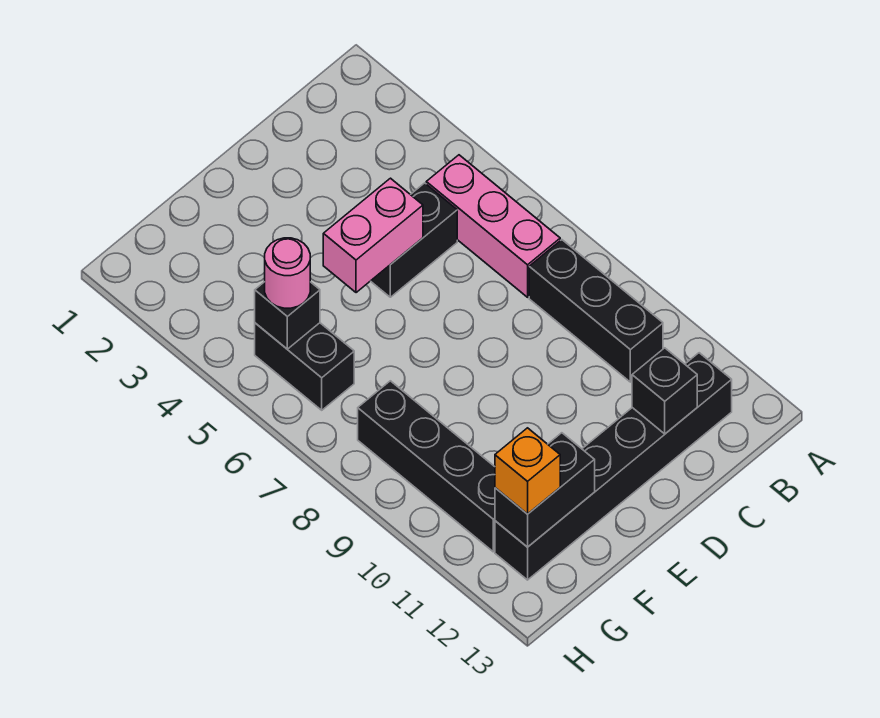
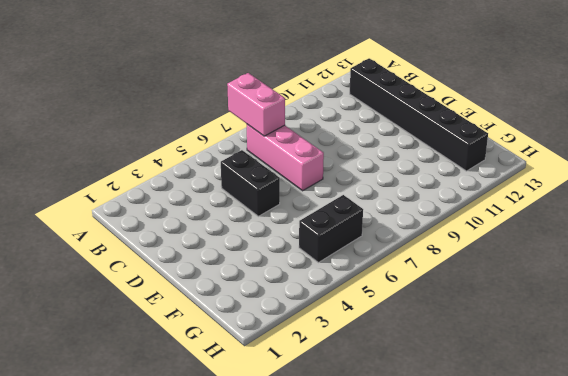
pink brick A7:B7 level 2 -> pink brick D5:E5 level 2
pink brick B7:D7 level 1 -> pink brick B5:B7 level 1
none -> black brick B8:B10 level 1
none -> black brick G8:G11 level 1
none -> black brick C12 level 2

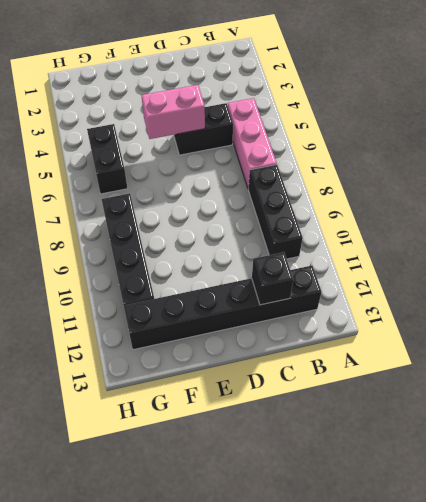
none -> black brick F12:G12 level 2
none -> black brick G5 level 2
none -> pink round brick G5 level 3

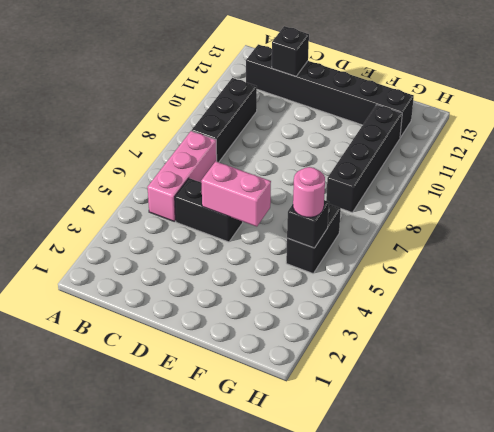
none -> black brick F12:G12 level 2
none -> orange brick G12 level 3

